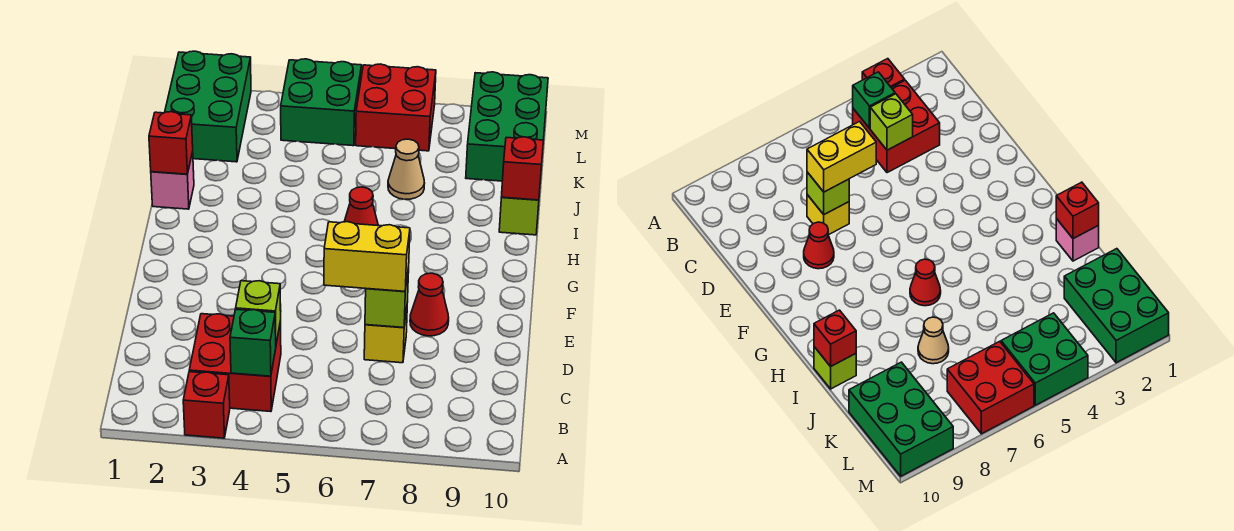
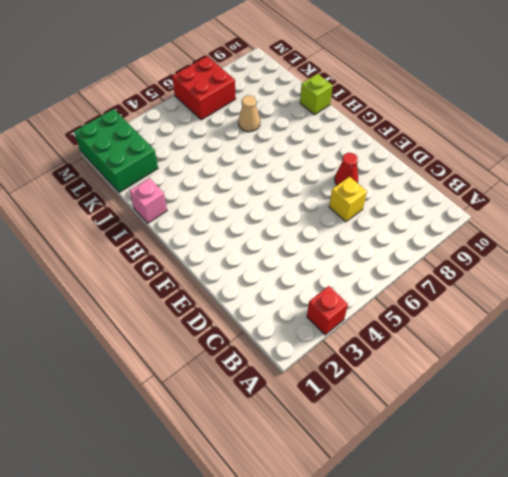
none -> red brick B3:C4 level 1
none -> red cone H6 level 1
none -> green brick K9:M10 level 1

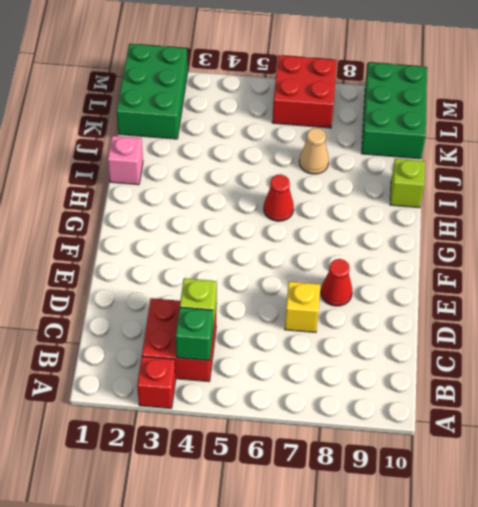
none -> green brick L4:M5 level 1
none -> lime brick D7 level 2
none -> red brick I1 level 2

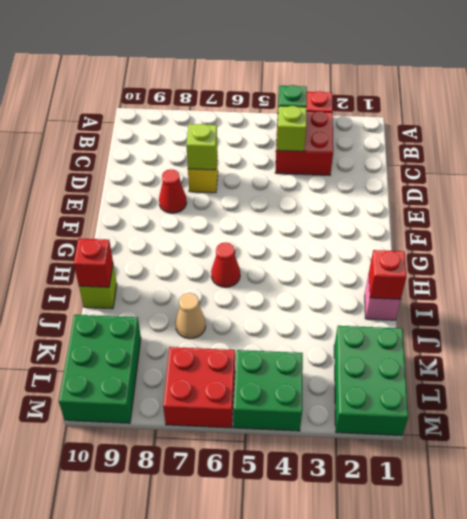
none -> yellow brick D6:D7 level 3

